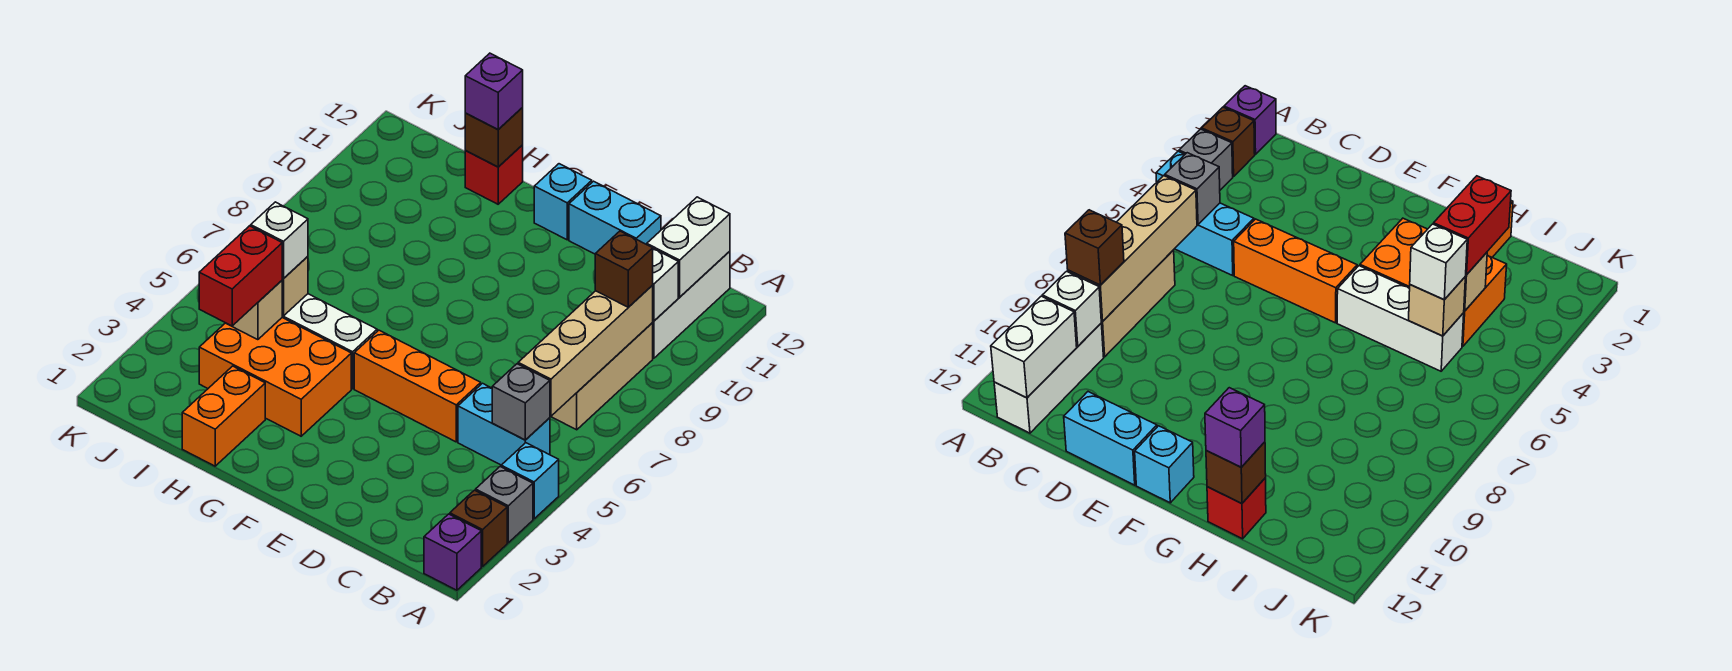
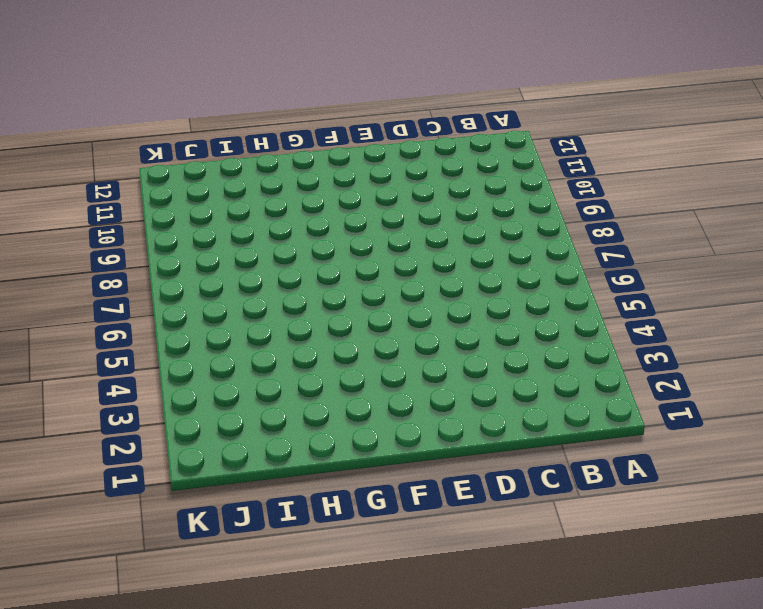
none -> purple brick A1 level 1
none -> brown brick A2 level 1
none -> grey brick A3 level 1

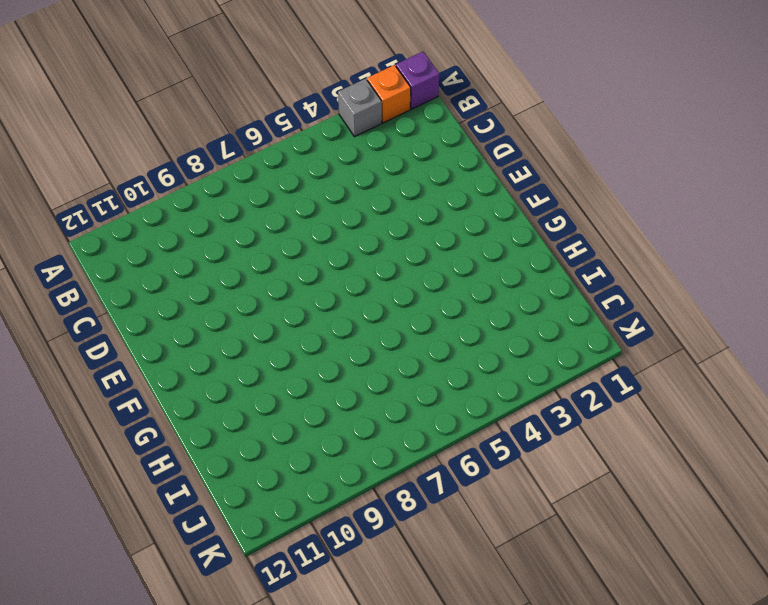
orange brick A2 level 1 -> brown brick A2 level 1
none -> cyan brick A4 level 1
none -> cyan brick B5:C5 level 1
none -> tan brick B7:B9 level 1

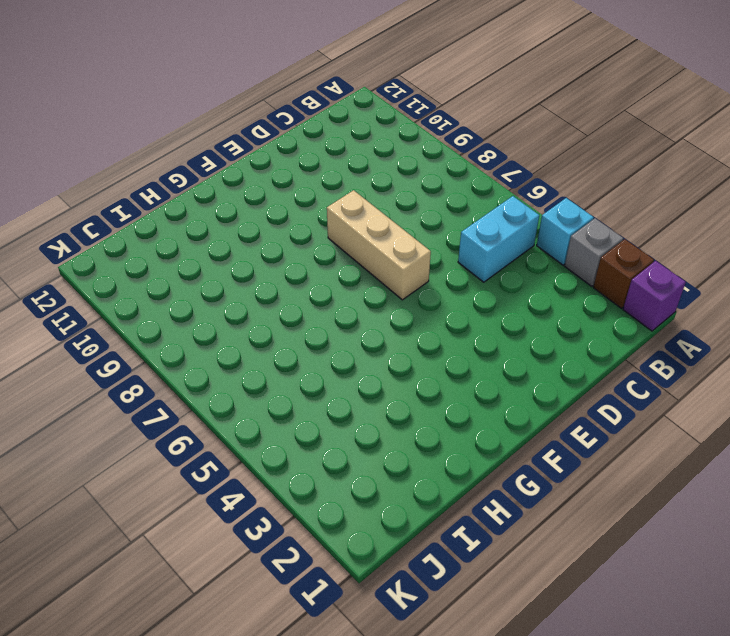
tan brick E6:E8 level 1 -> tan brick B7:B9 level 1
none -> white brick B10:B12 level 1
none -> orange brick D5:F5 level 1
none -> cyan brick D12:E12 level 1

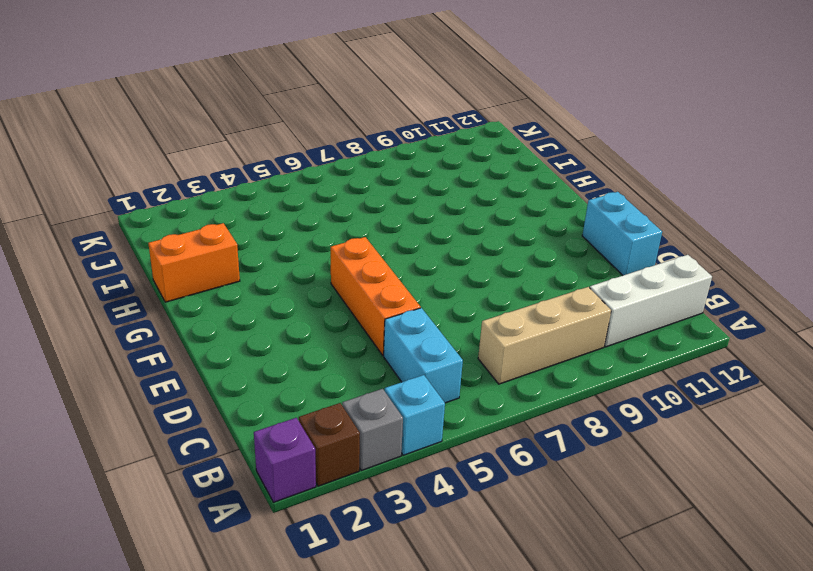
none -> cyan brick F12 level 1
none -> orange brick G3:I4 level 1
none -> white brick G5:I5 level 1

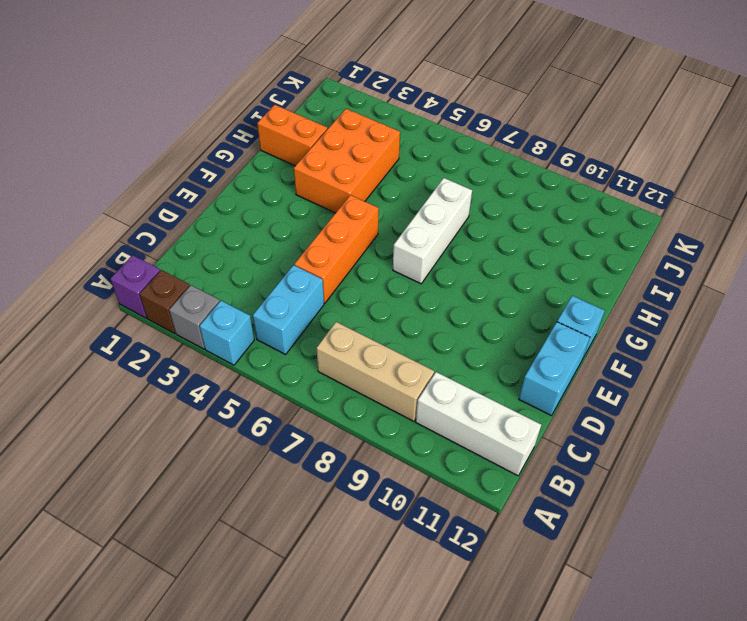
white brick F7:H7 level 1 -> white brick G5:I5 level 1
none -> red brick H12 level 1
none -> grey brick B5 level 2
none -> tan brick B6:B9 level 2

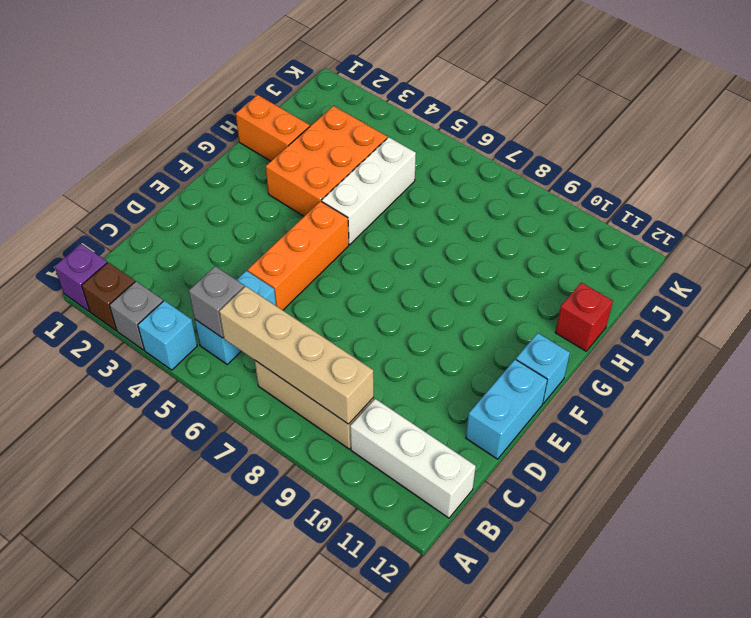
none -> white brick B10 level 2
none -> white brick B11:B12 level 2
none -> brown brick H12 level 2

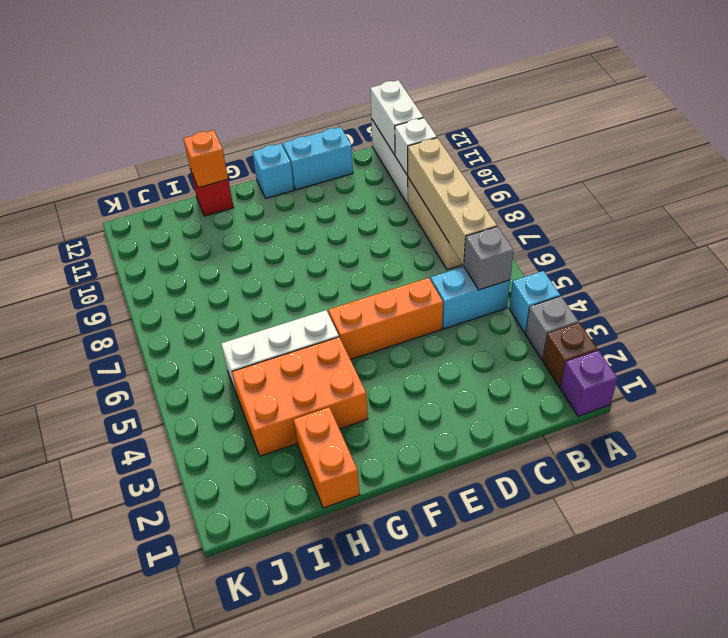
orange brick H12 level 2 -> brown brick H12 level 2
none -> tan brick I4 level 2
none -> tan brick I5 level 2
none -> brown brick B9 level 3

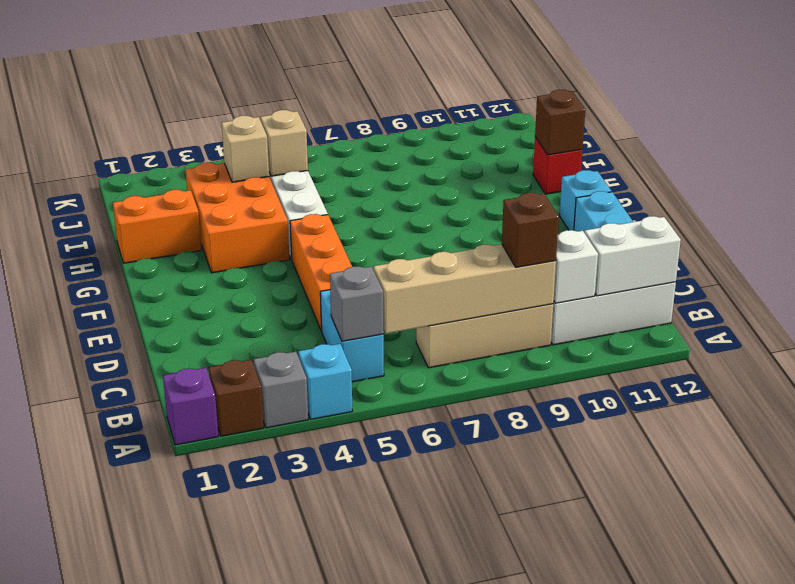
none -> purple brick H12 level 3
none -> red brick I3:I4 level 3
none -> white brick I5 level 3

